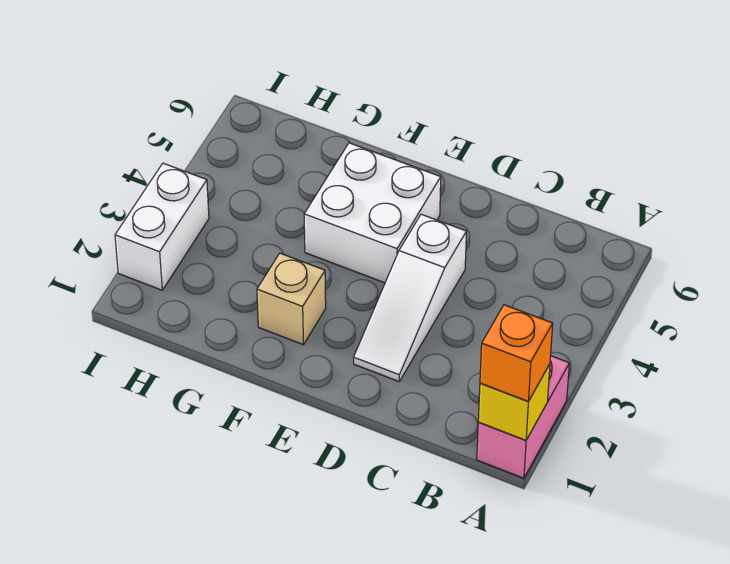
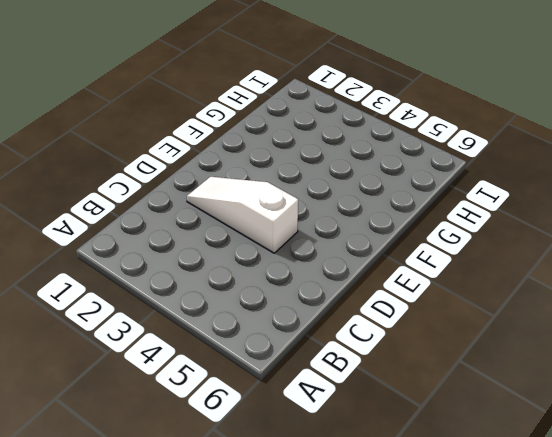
none -> pink brick A1:A2 level 1
none -> white brick E4:F5 level 1

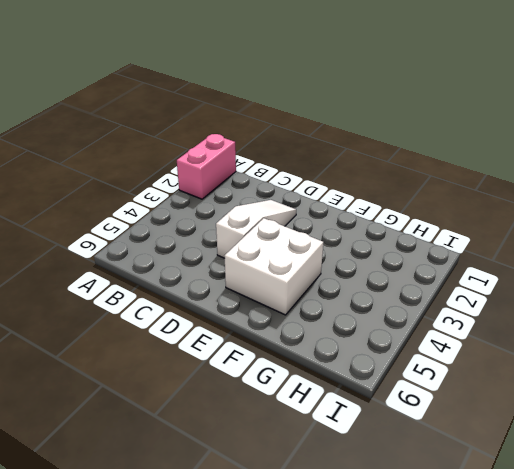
none -> tan brick F2 level 1
none -> white brick I2:I3 level 1

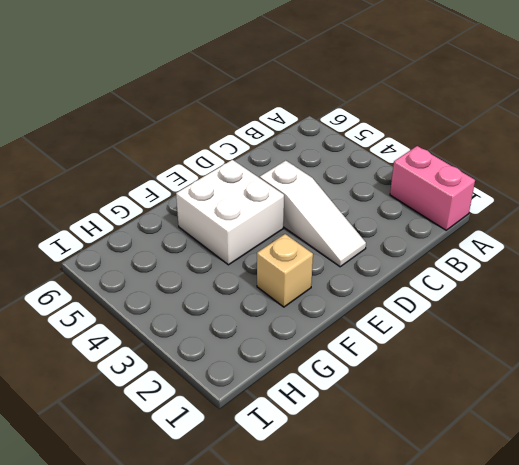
none -> white brick I2:I3 level 1
none -> yellow brick A1 level 2

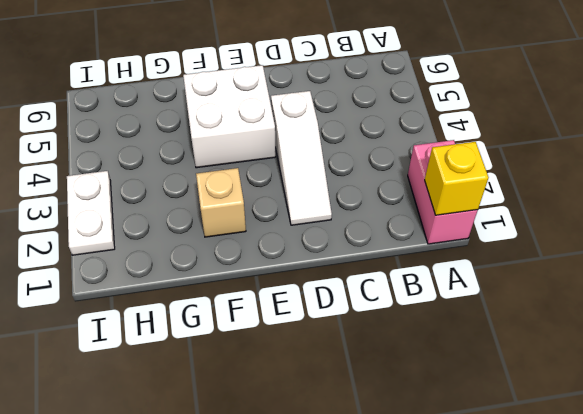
white plate I2:I3 level 1 -> white brick I2:I3 level 1
none -> orange brick A1 level 3

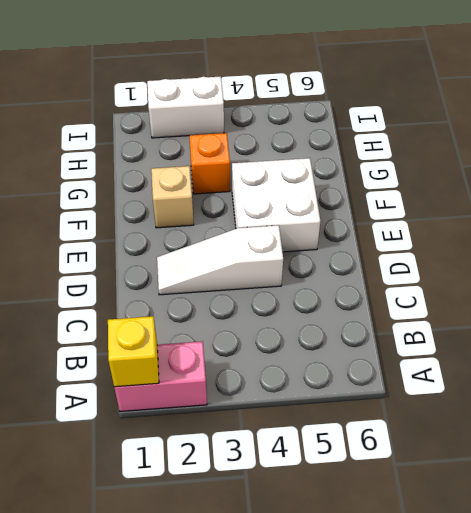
orange brick G3 level 1 -> orange brick A1 level 3

